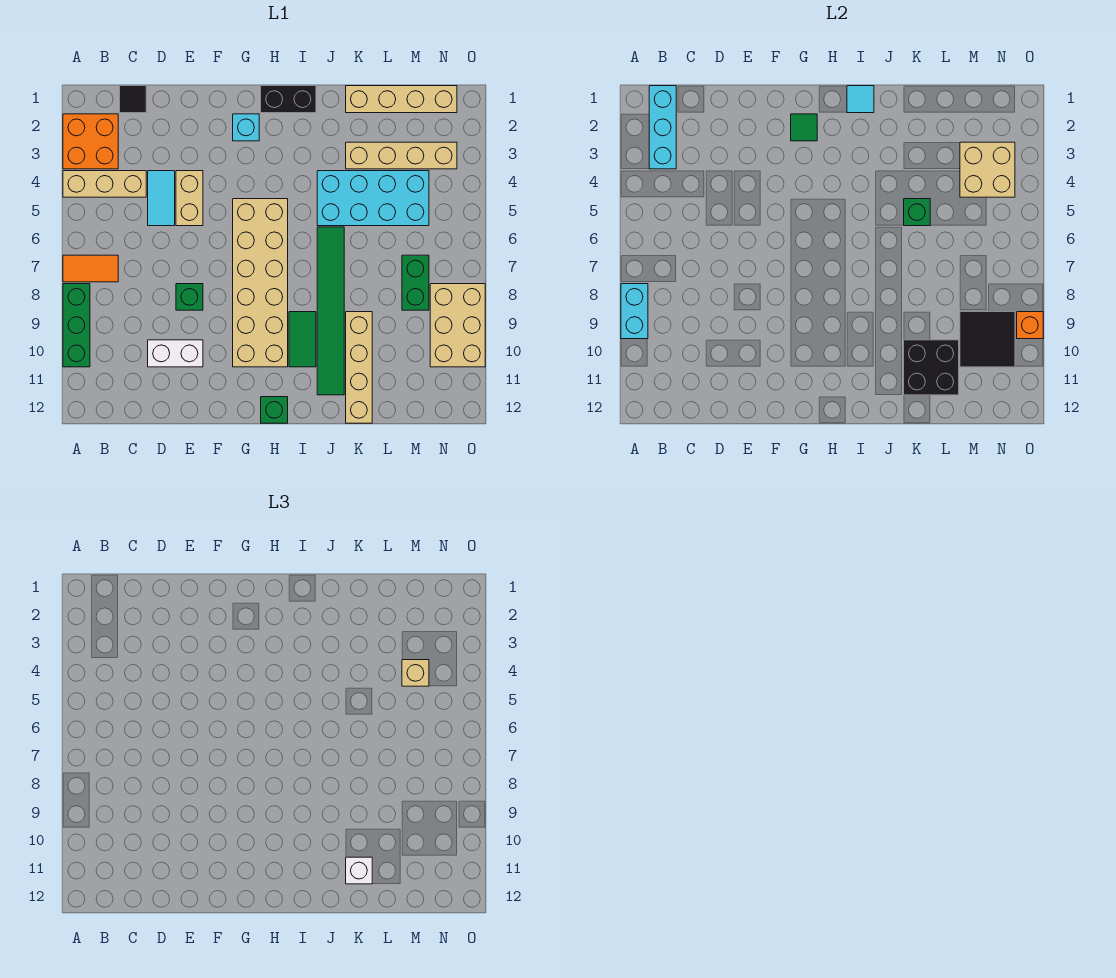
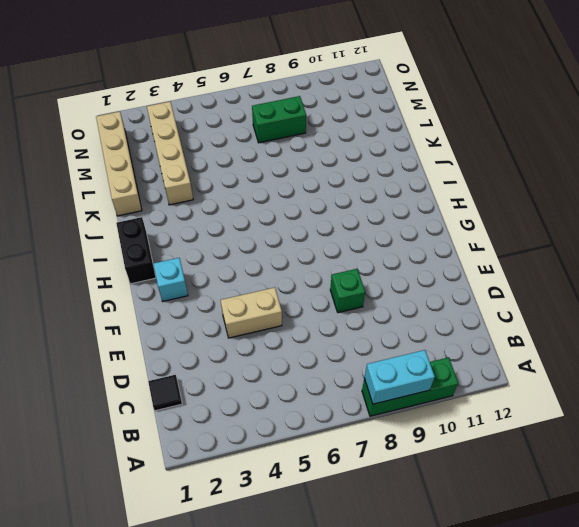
none -> orange brick A2:B3 level 1
none -> tan brick A4:C4 level 1
none -> orange tile A7:B7 level 1
none -> cyan tile D4:D5 level 1

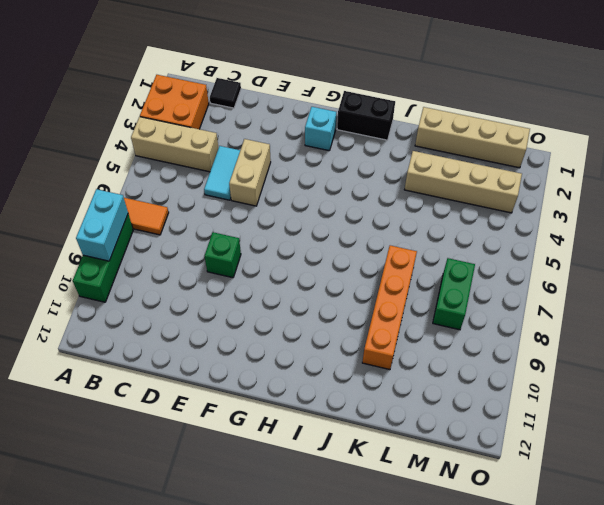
orange brick K7:K10 level 1 -> tan brick K9:K12 level 1
none -> white brick D10:E10 level 1
none -> tan brick G5:H10 level 1
none -> green brick H12 level 1
none -> green tile I9:I10 level 1

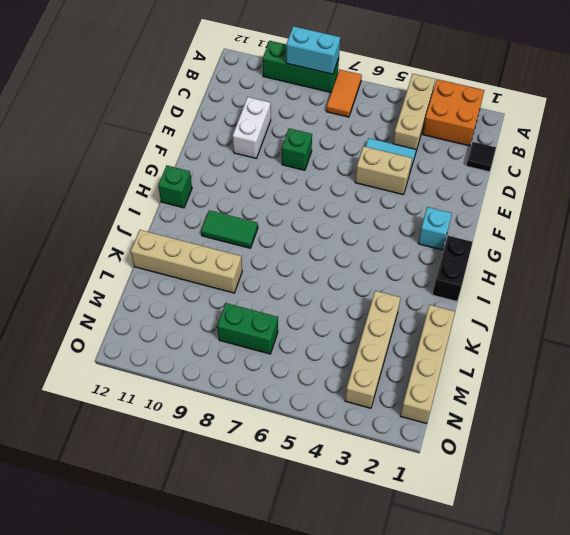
none -> tan brick G5:H10 level 1
none -> cyan brick J4:M5 level 1
none -> green tile J6:J11 level 1
none -> tan brick N8:O10 level 1

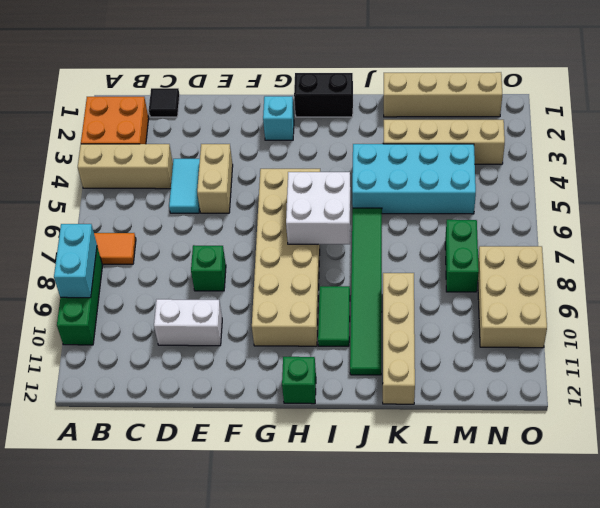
white brick H6:I7 level 2 -> none
none -> cyan brick B1:B3 level 2
none -> green tile G2 level 2
none -> cyan tile I1 level 2
none -> green brick K5 level 2

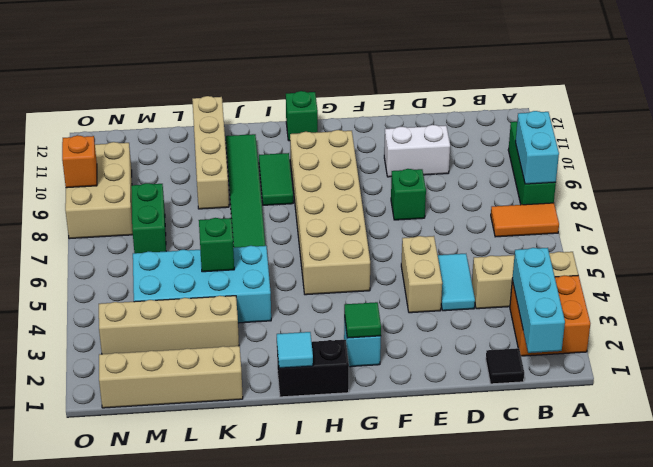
none -> black brick K10:L11 level 2
none -> tan brick M3:N4 level 2
none -> black tile M9:N10 level 2
none -> white brick K11 level 3

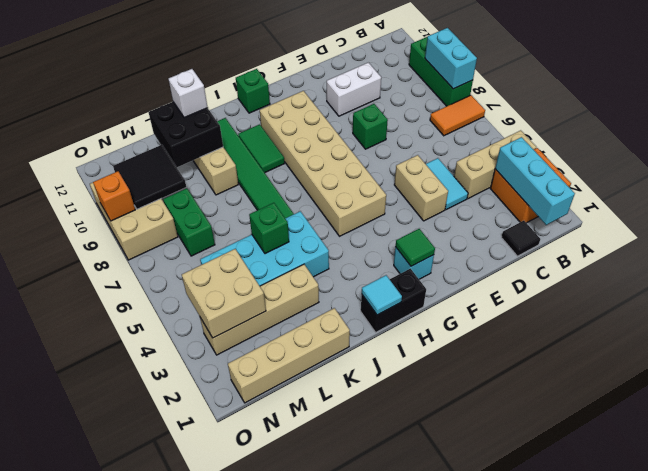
none -> tan brick M4 level 3

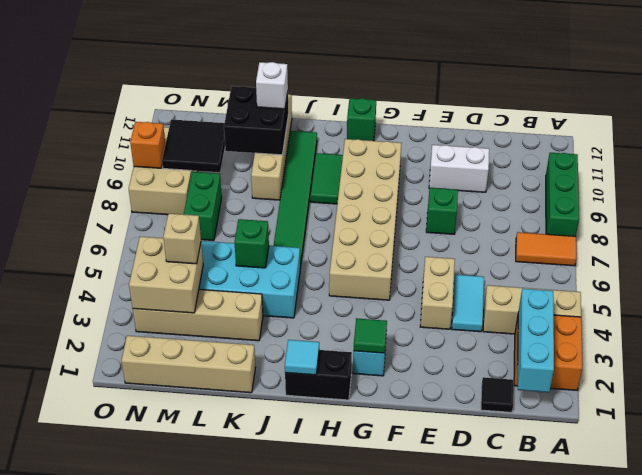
none -> cyan brick A8:A9 level 2

